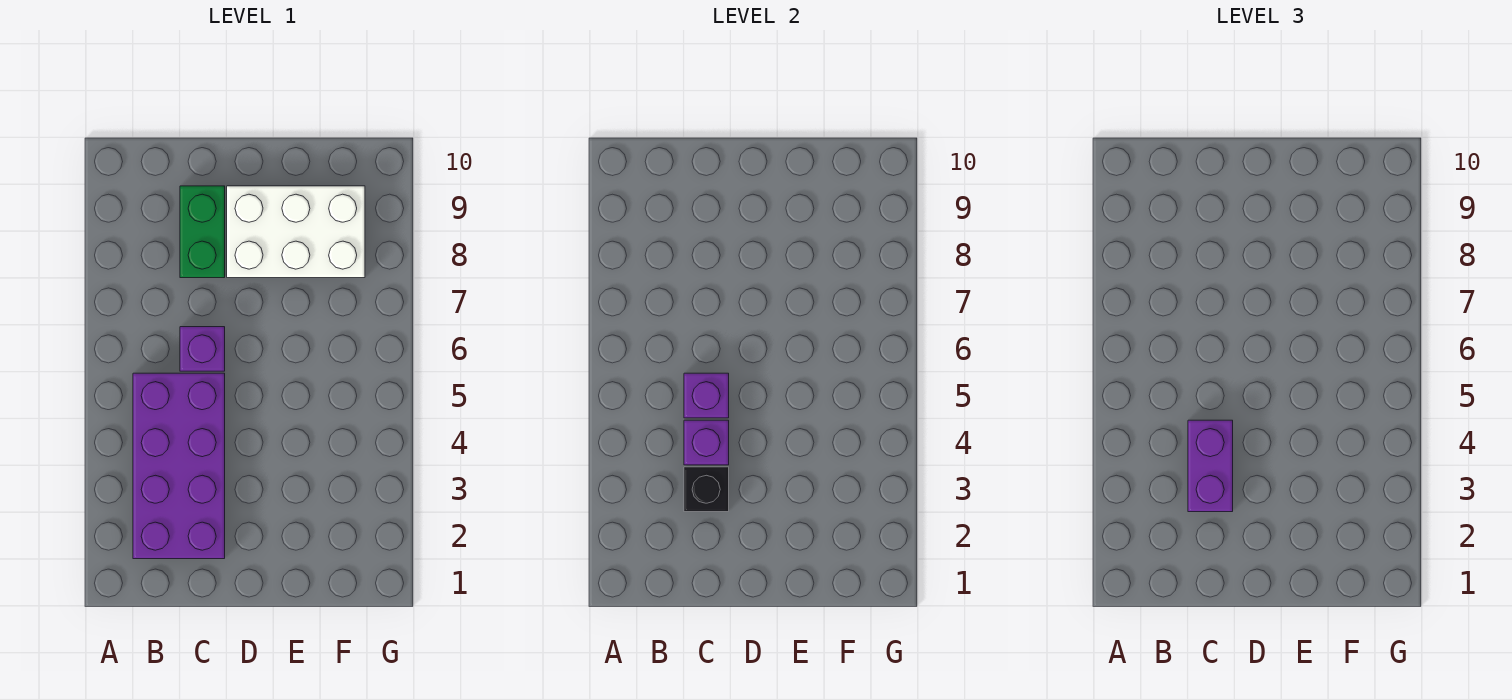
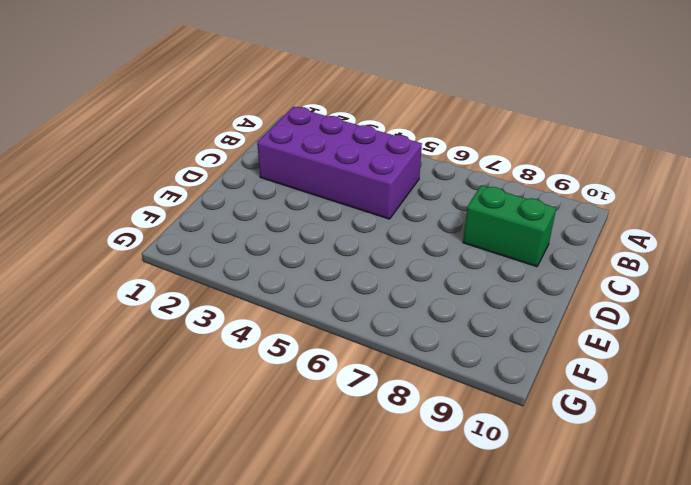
none -> purple brick C6 level 1
none -> white brick D8:F9 level 1

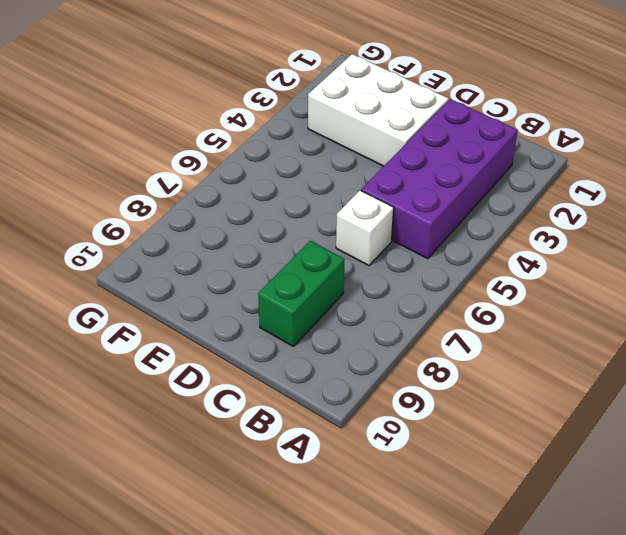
white brick C6 level 1 -> purple brick C6 level 1
white brick D2:F3 level 1 -> white brick D8:F9 level 1
none -> black brick C3 level 2
none -> purple brick C4 level 2

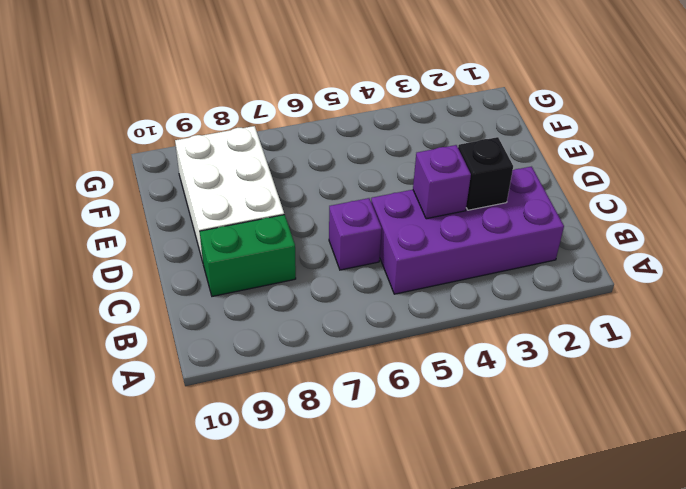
none -> purple brick C5 level 2
none -> purple brick C3:C4 level 3

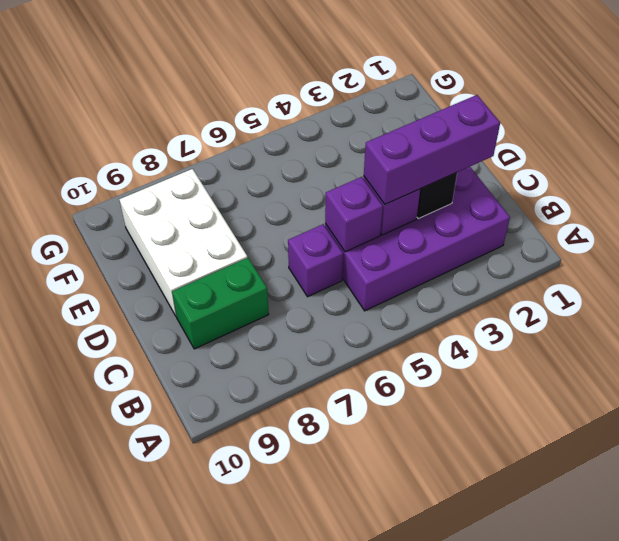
purple brick C2:C4 level 3 -> purple brick C3:C4 level 3

